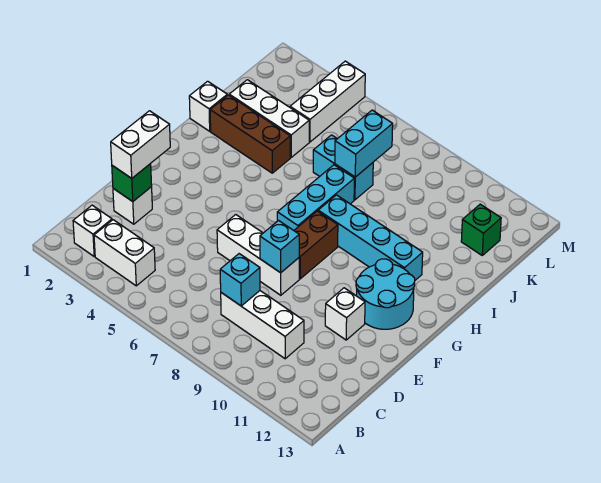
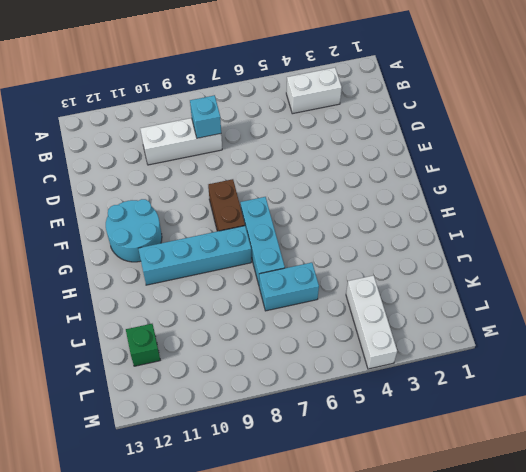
none -> white brick B2 level 1
none -> white brick D2 level 1
none -> white brick E6:E8 level 1

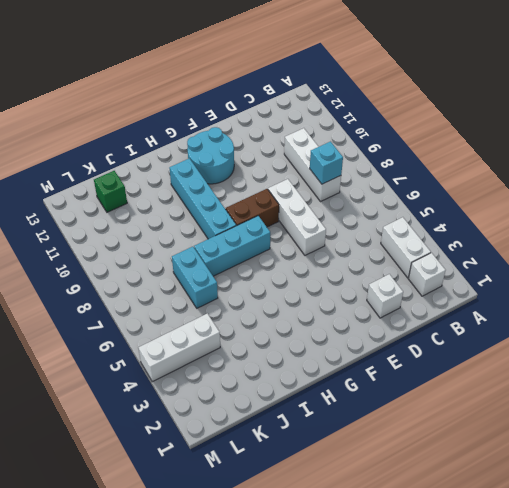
none -> white brick E11 level 1
none -> white brick I1 level 1
none -> brown brick I2:I4 level 1

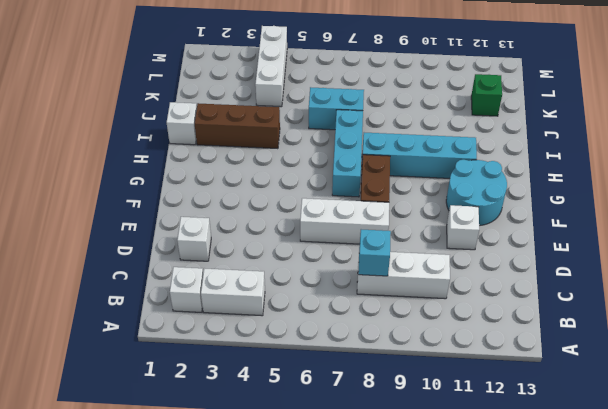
none -> white brick J2:J4 level 1
none -> green brick D2 level 2
none -> cyan brick E8 level 2

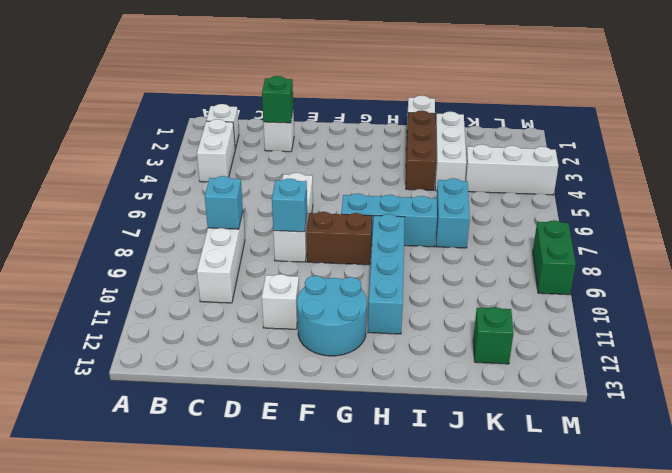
green brick M8:M9 level 1 -> none
none -> cyan brick J7:K7 level 2
none -> white brick D2:E2 level 3

